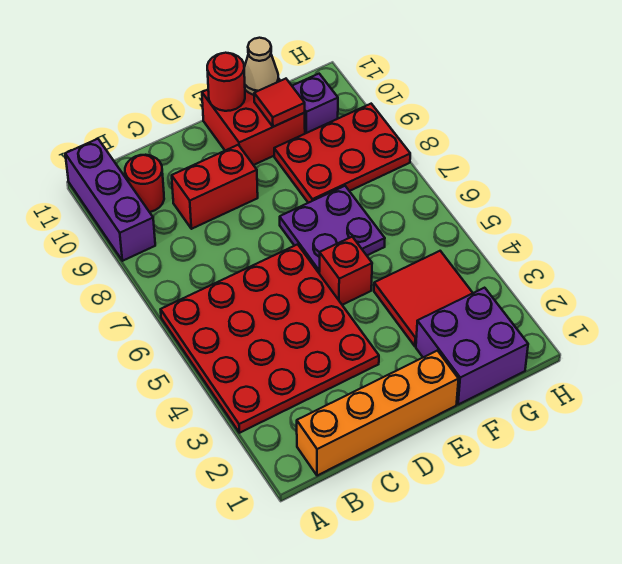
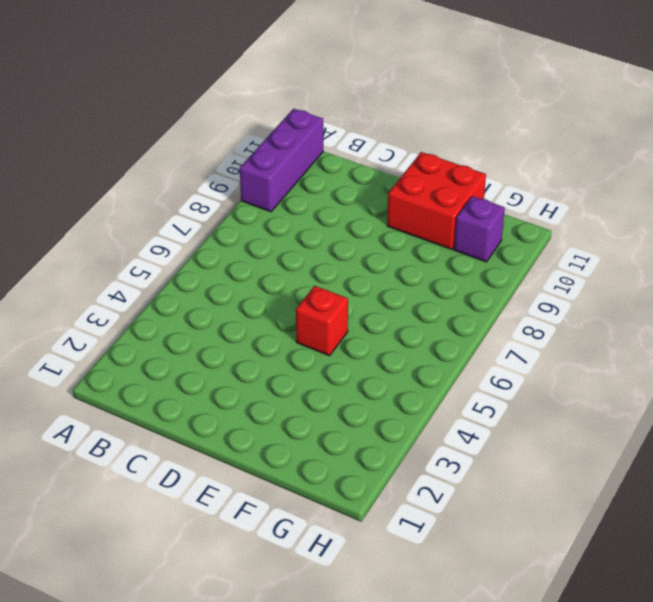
none -> red plate A3:D6 level 1
none -> orange brick B1:E1 level 1
none -> red round brick B10 level 1

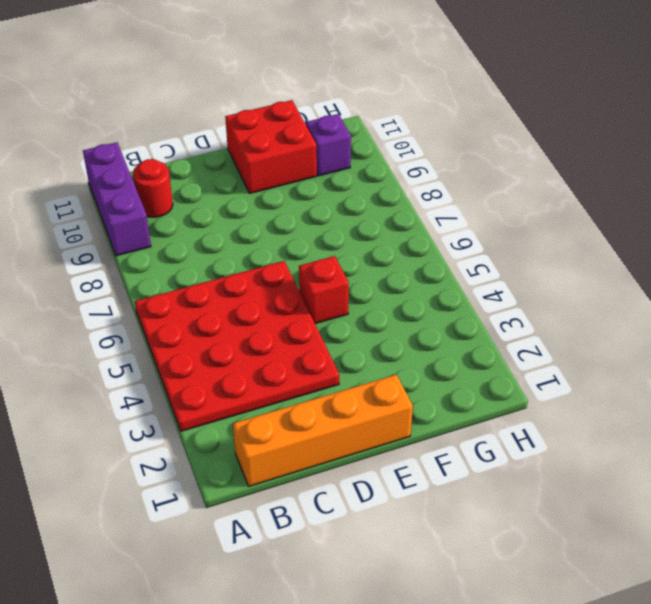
none -> red brick C9:D9 level 1
none -> purple plate E6:F7 level 1
none -> purple brick F1:G2 level 1

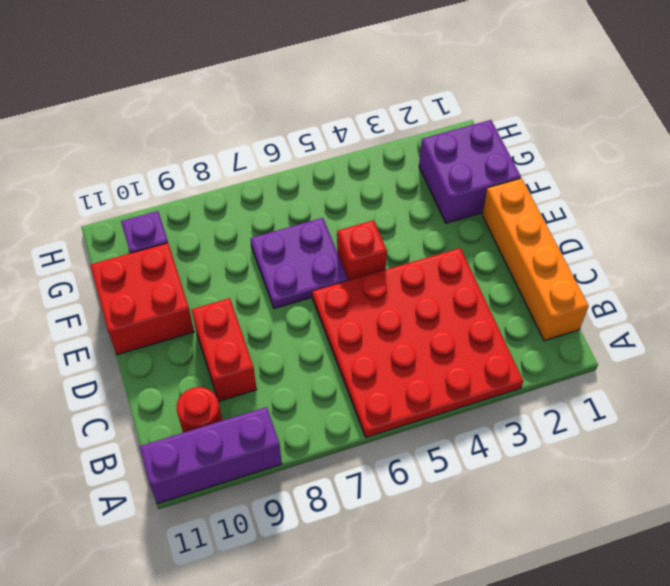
none -> red tile F3:G4 level 1
none -> red plate F8:H9 level 1
none -> red round brick E11 level 2

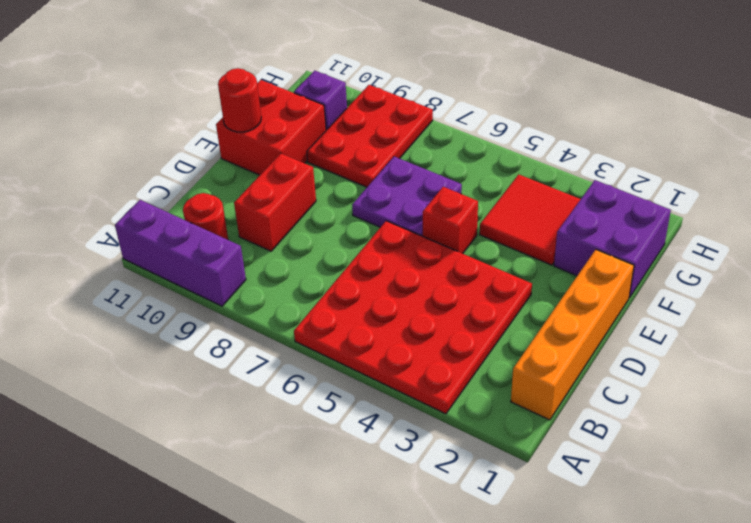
none -> red tile F10 level 2
none -> tan cone F11 level 2

